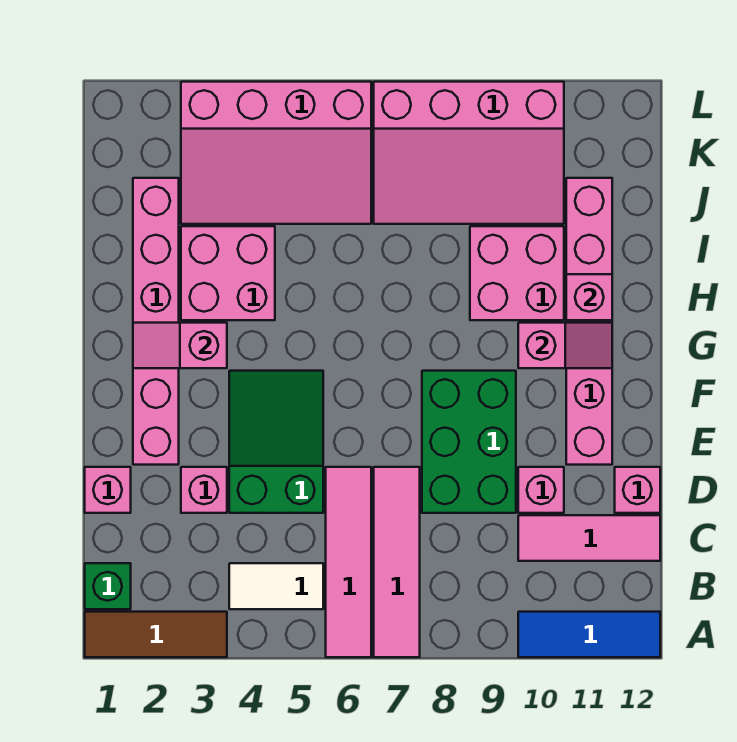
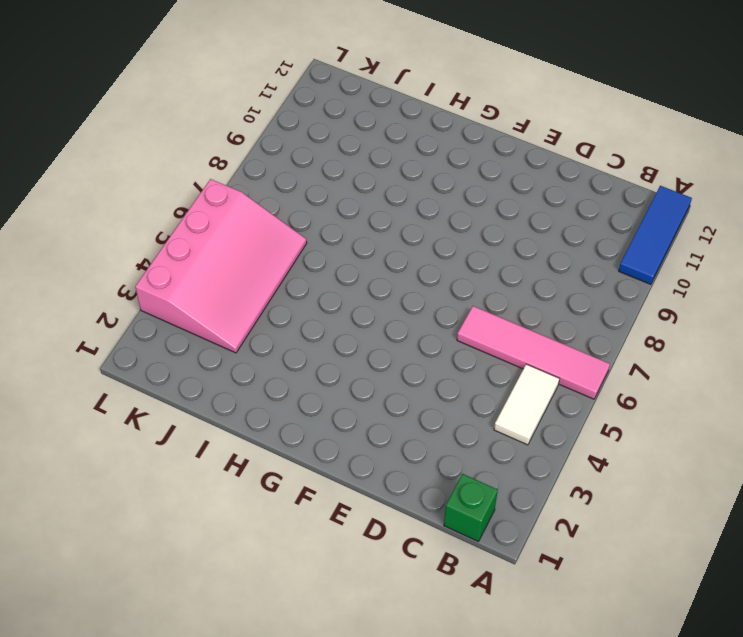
none -> brown tile A1:A3 level 1
none -> pink tile A7:D7 level 1
none -> pink tile C10:C12 level 1

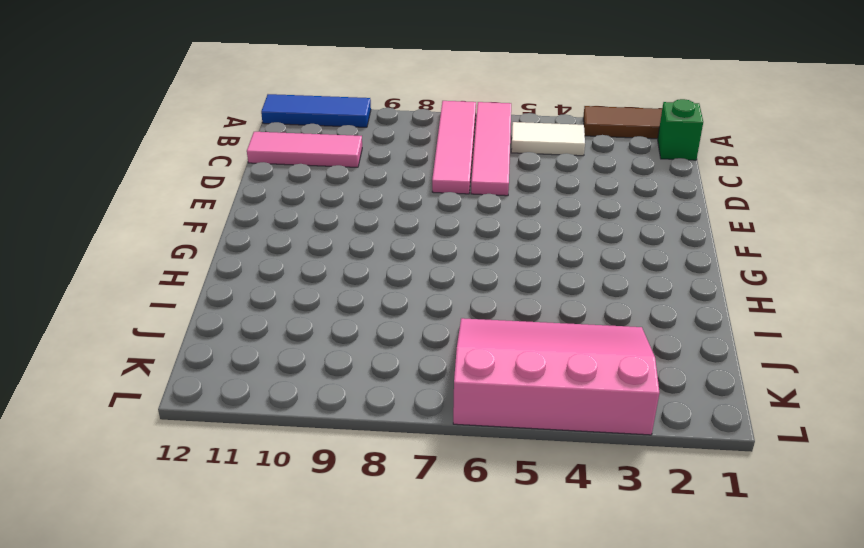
none -> pink brick D1 level 1
none -> pink brick D3 level 1
none -> green slope D4:F5 level 1 top D

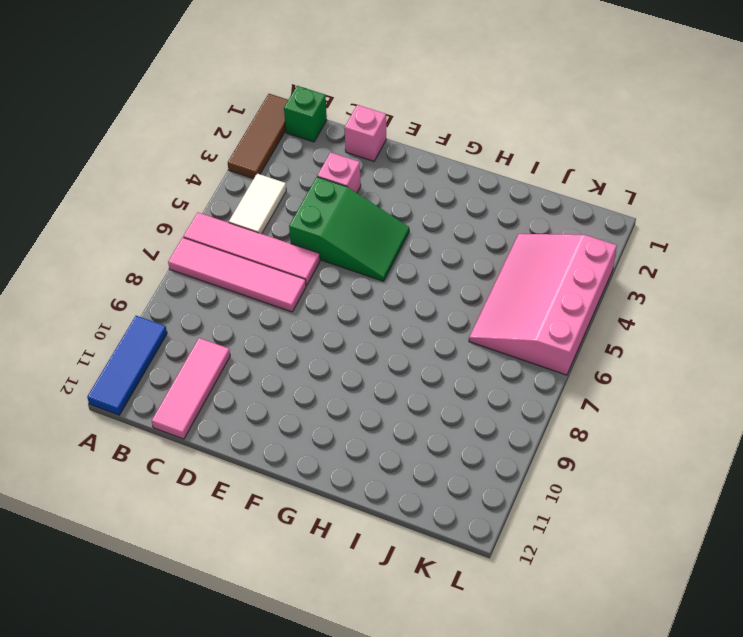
none -> green brick D8:F9 level 1
none -> pink brick D10 level 1
none -> pink brick D12 level 1

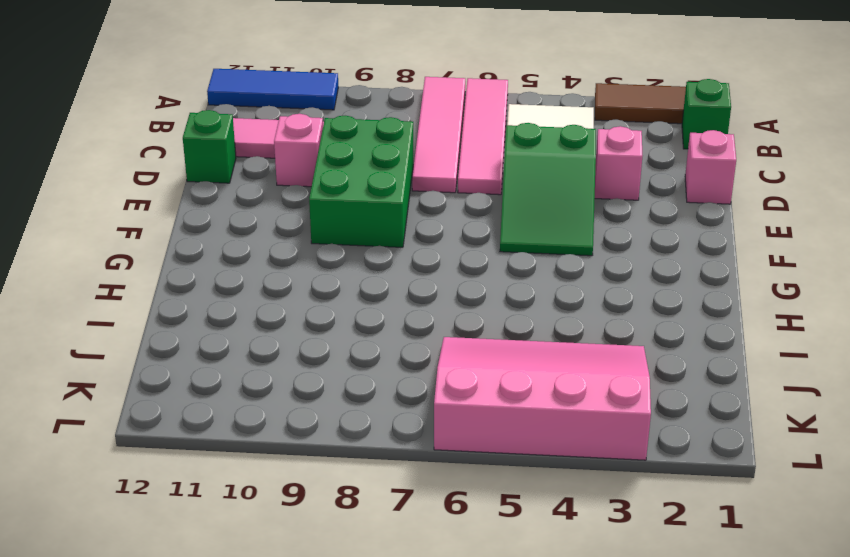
green brick D12 level 1 -> pink brick D12 level 1
none -> pink brick E2:J2 level 1
none -> pink brick E11:J11 level 1
none -> pink brick H3:I4 level 1

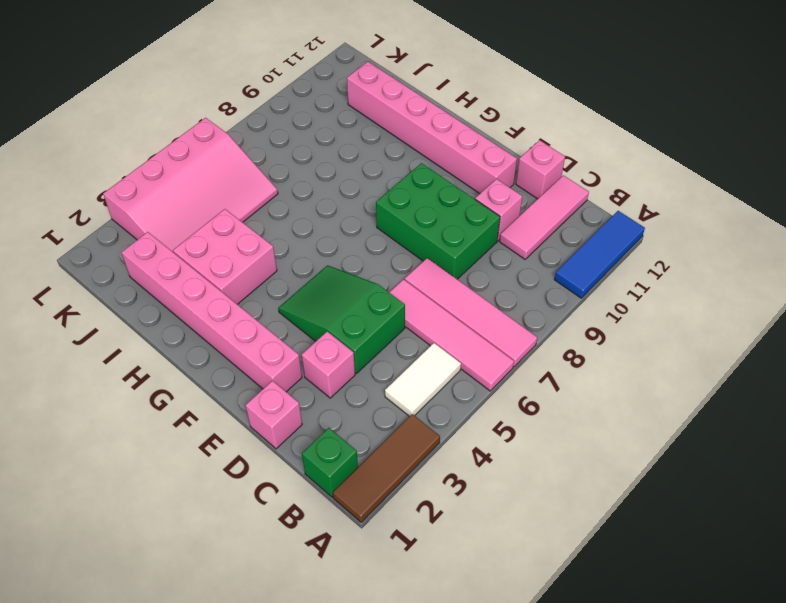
none -> pink brick H9:I10 level 1
none -> pink slope J7:L10 level 1 top L
none -> pink slope G2:G3 level 2 top 3

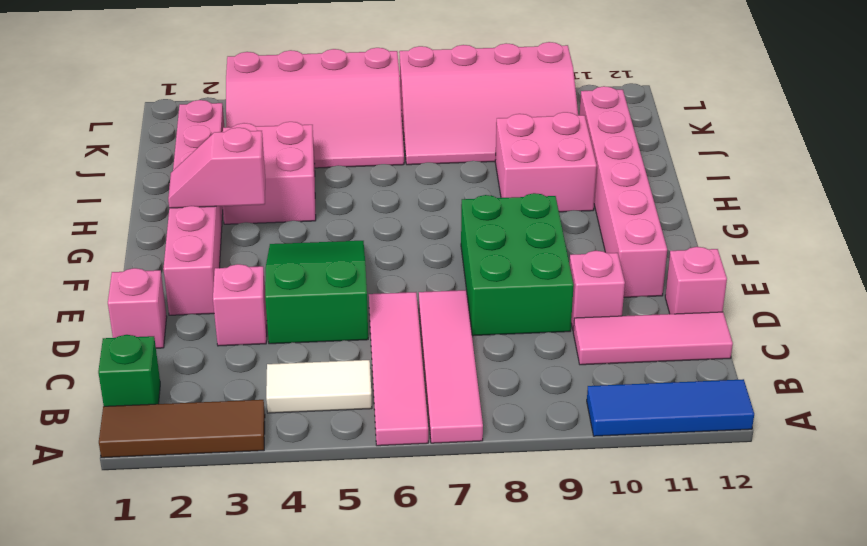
none -> pink slope G10:G11 level 2 top 10
none -> pink brick H11 level 2

